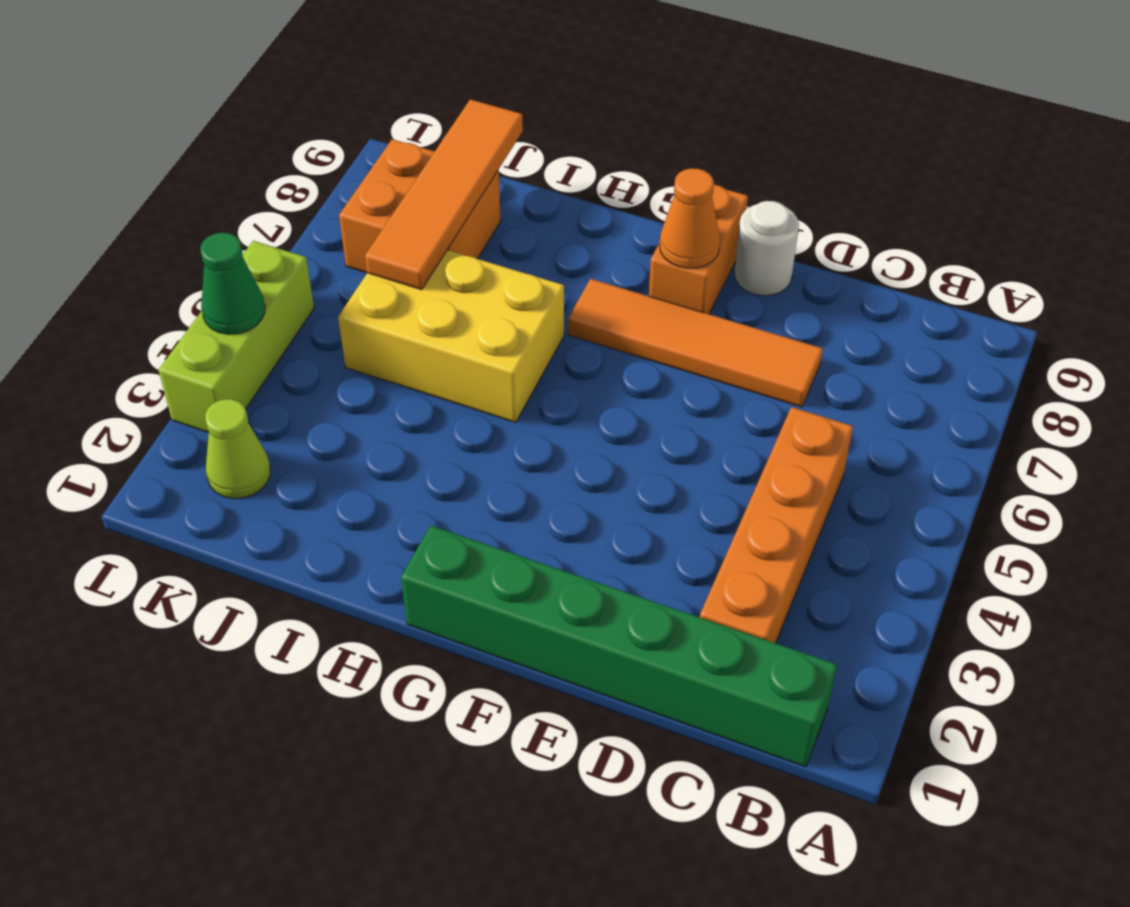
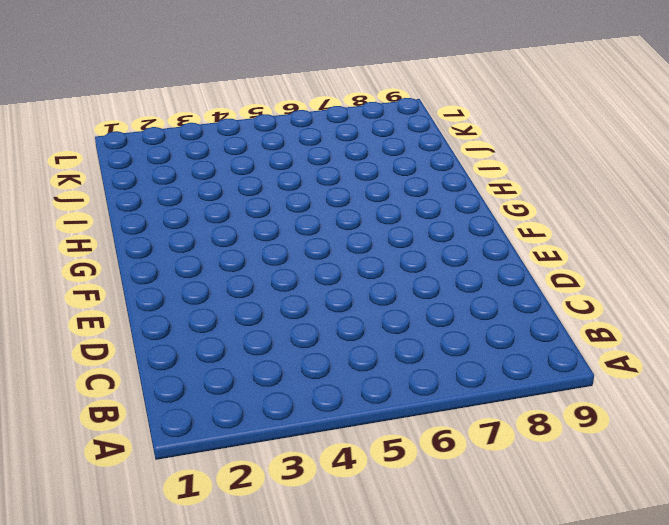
none -> green brick B1:G1 level 1
none -> orange brick C2:C5 level 1
none -> orange tile D7:G7 level 1

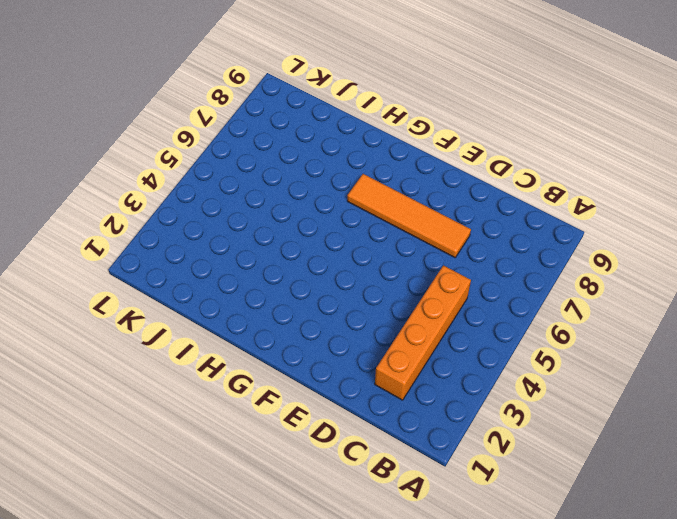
none -> green brick B1:G1 level 1
none -> white round brick E9 level 1
none -> orange brick F8:F9 level 1

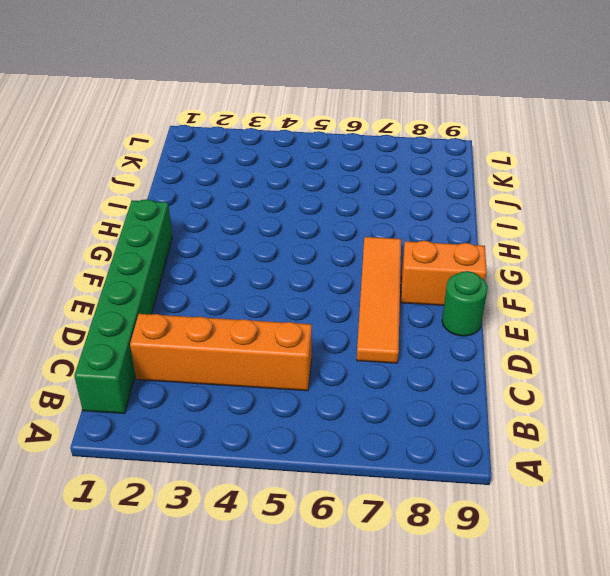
green round brick E9 level 1 -> white round brick E9 level 1
none -> yellow brick H5:J6 level 1
none -> orange brick J7:K8 level 1
none -> lime cone K2 level 1

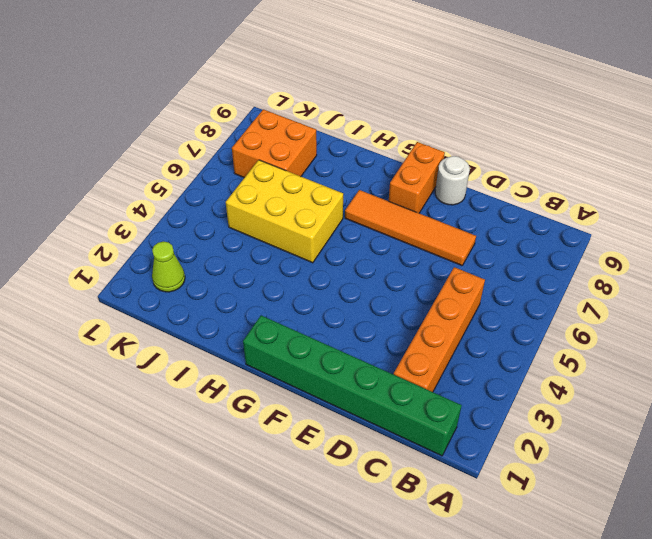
none -> lime brick L3:L5 level 1
none -> orange cone F8 level 2
none -> orange tile J6:J9 level 2

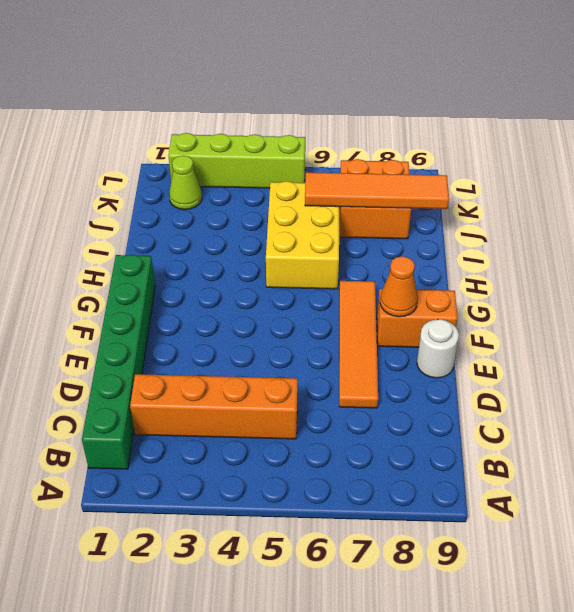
lime brick L2:L5 level 1 -> lime brick L3:L5 level 1
none -> green cone L4 level 2

